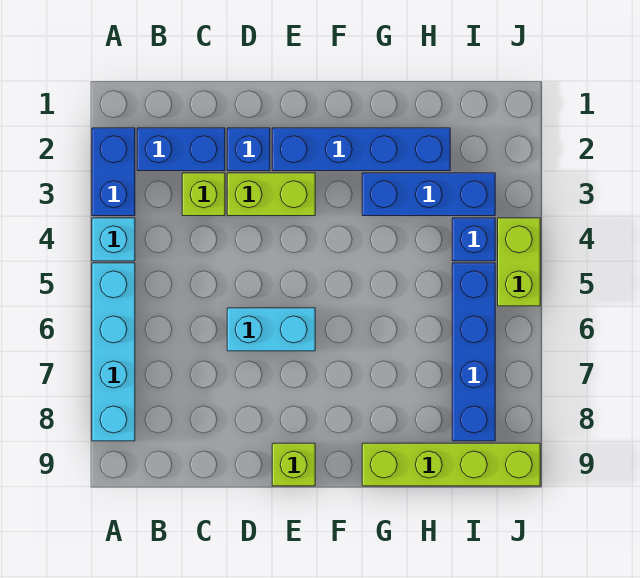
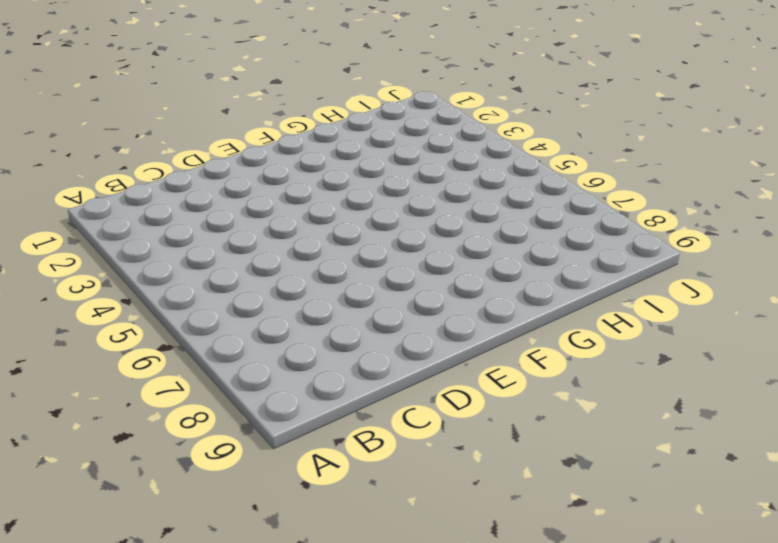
none -> blue brick A2:A3 level 1
none -> cyan brick A4 level 1
none -> cyan brick A5:A8 level 1

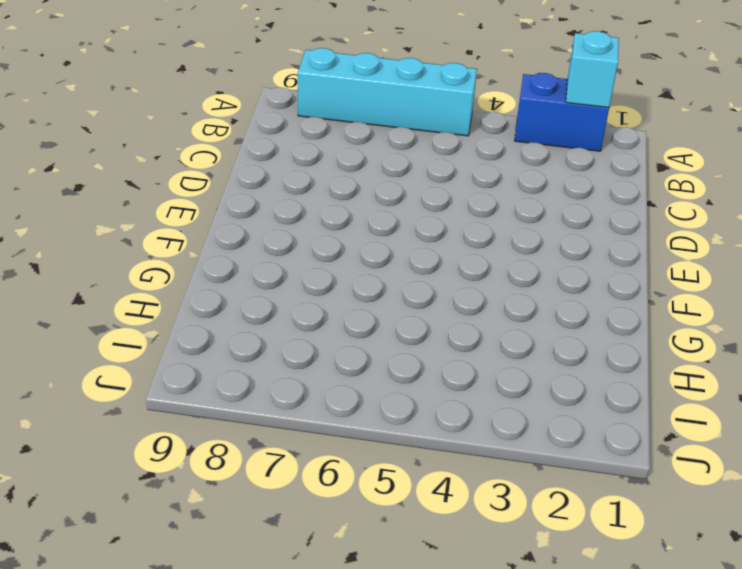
cyan brick A2 level 2 -> cyan brick A4 level 1
none -> blue brick B2:C2 level 1
none -> lime brick C3 level 1
none -> blue brick D2 level 1

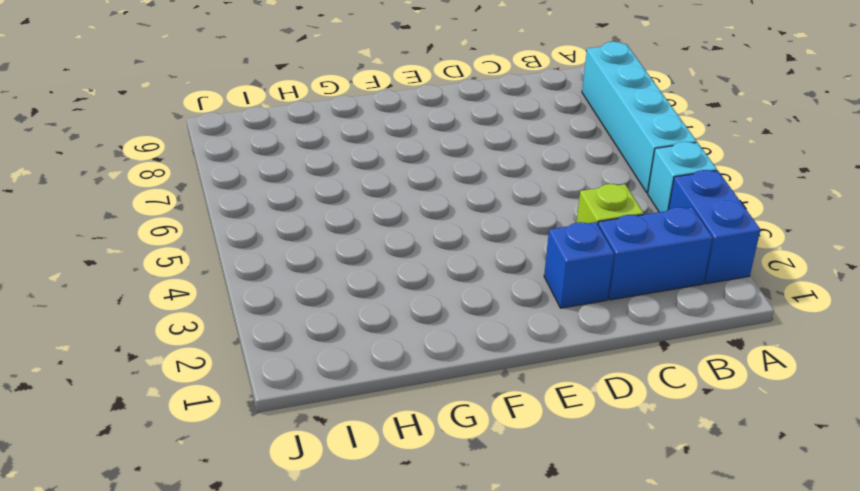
none -> lime brick D3:E3 level 1
none -> cyan brick D6:E6 level 1
none -> blue brick E2:H2 level 1

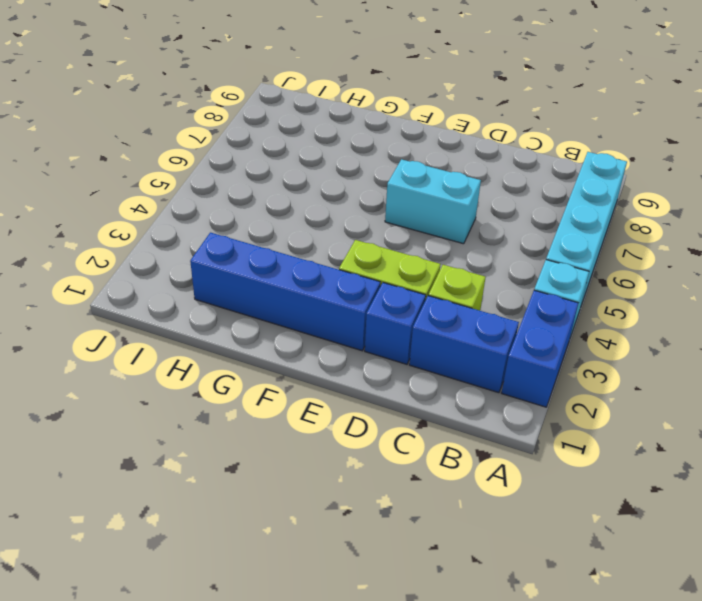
none -> lime brick E9 level 1
none -> blue brick G3:I3 level 1
none -> lime brick G9:J9 level 1

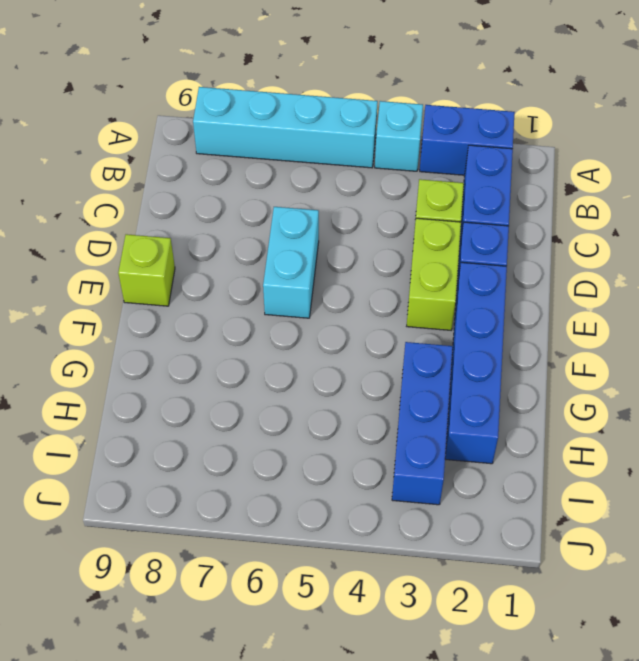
none -> lime brick G9:J9 level 1
none -> blue brick I4 level 1
none -> blue brick I5:I8 level 1

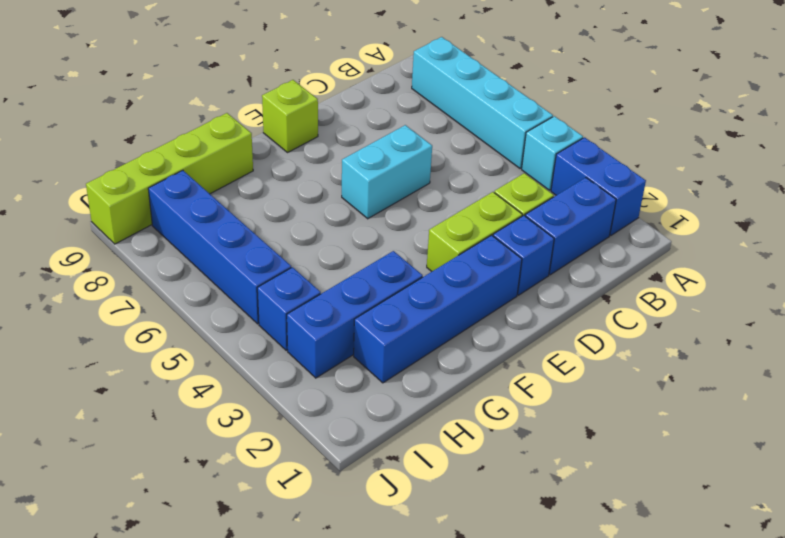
none -> lime brick J4:J5 level 1

